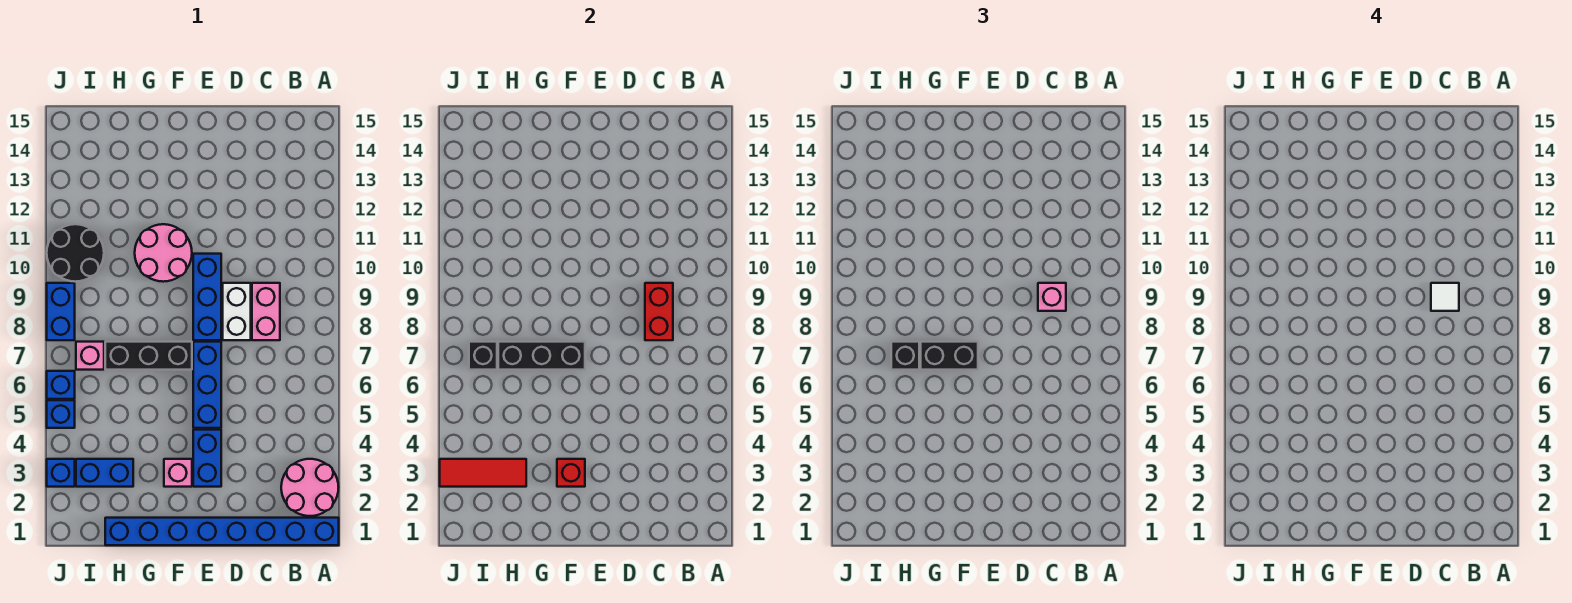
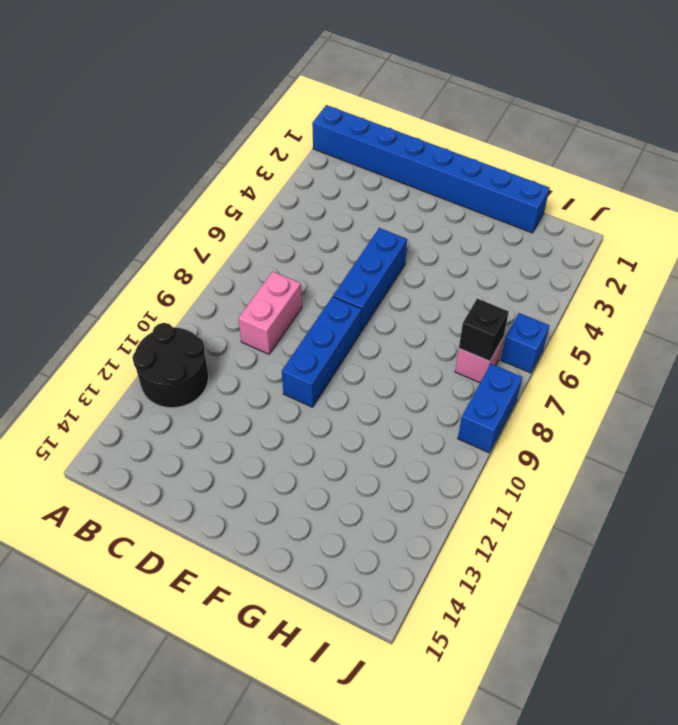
black round brick A11:B12 level 1 -> black round brick I10:J11 level 1
none -> pink round brick A2:B3 level 1
none -> white brick D8:D9 level 1
none -> blue brick E3:E4 level 1

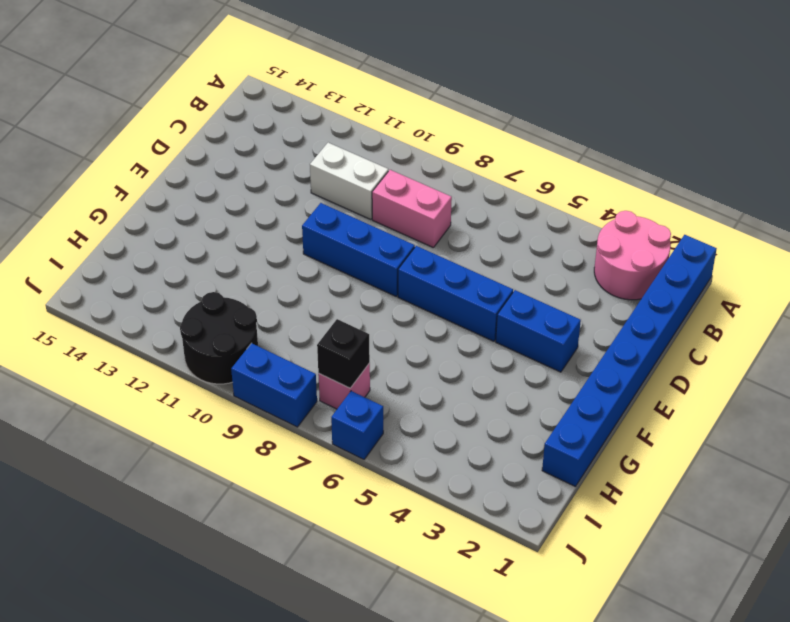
white brick C10:C11 level 1 -> white brick D8:D9 level 1
none -> pink brick F3 level 1
none -> black brick F7:H7 level 1
none -> pink round brick F10:G11 level 1

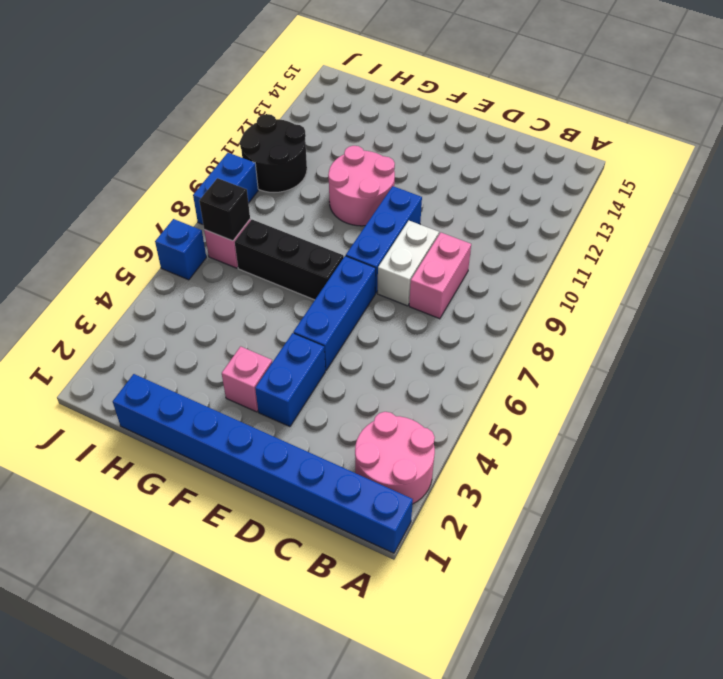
none -> blue brick H3:I3 level 1
none -> blue brick J3 level 1
none -> blue brick J5 level 1

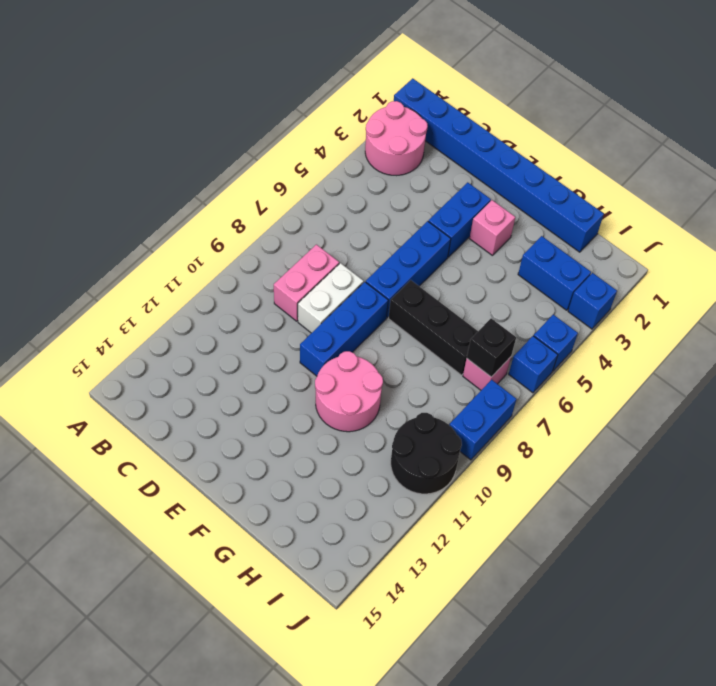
none -> red brick C8:C9 level 2
none -> red brick F3 level 2
none -> black brick F7:H7 level 2

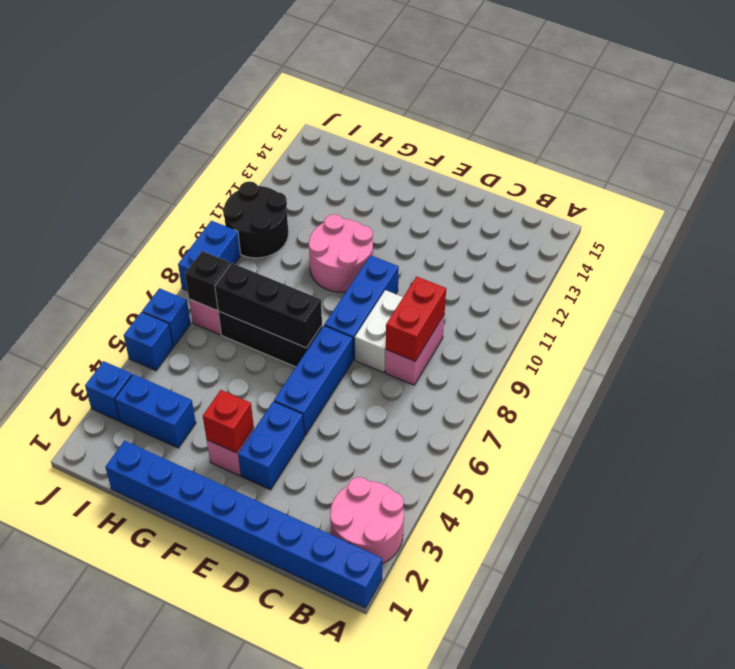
none -> red tile H3:J3 level 2
none -> pink brick C9 level 3
none -> black brick F7:G7 level 3

